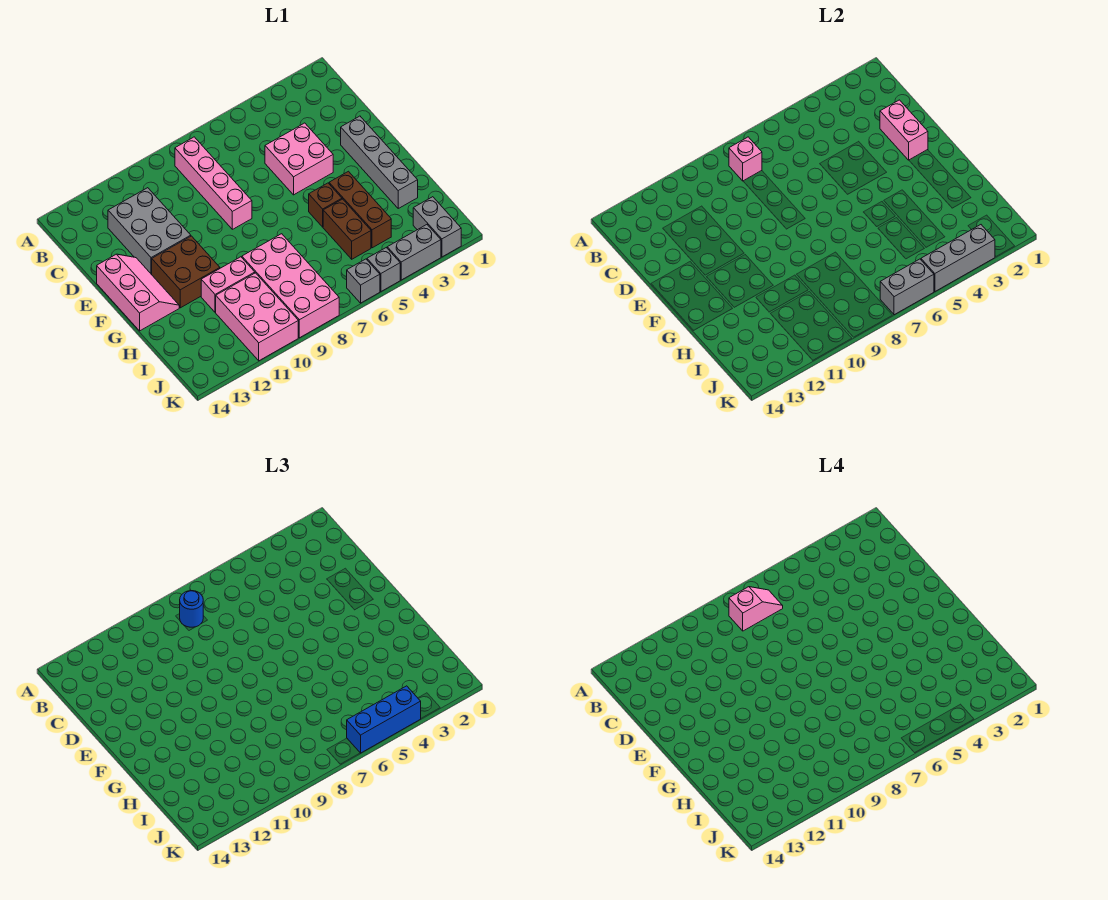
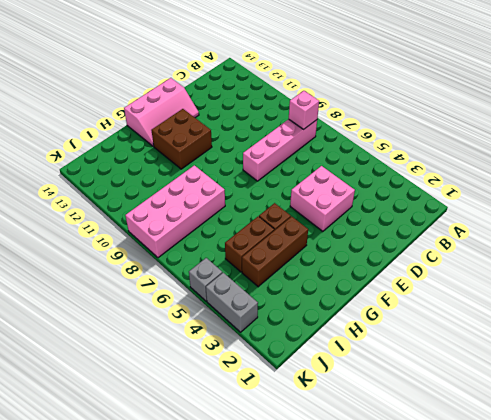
none -> grey brick C11:E12 level 1
none -> grey brick E2:H2 level 1
none -> pink brick H10:H11 level 1

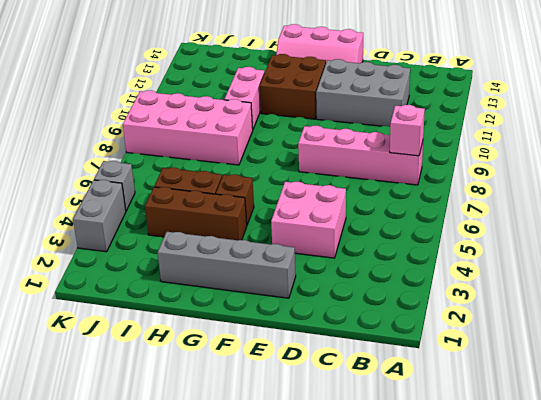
none -> pink brick I10:K11 level 1
none -> grey brick J2:K2 level 1
none -> grey brick K6 level 1

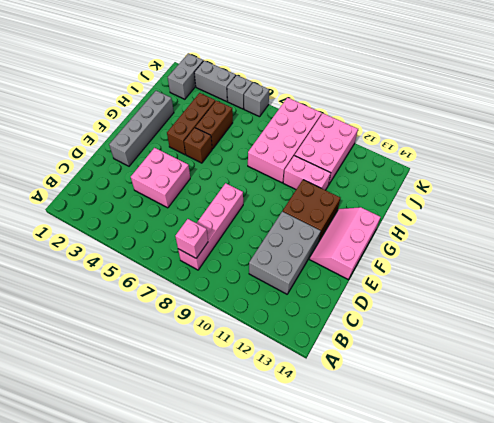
none -> pink brick D2:E2 level 2
none -> grey brick K3:K5 level 2
none -> grey brick K6:K7 level 2

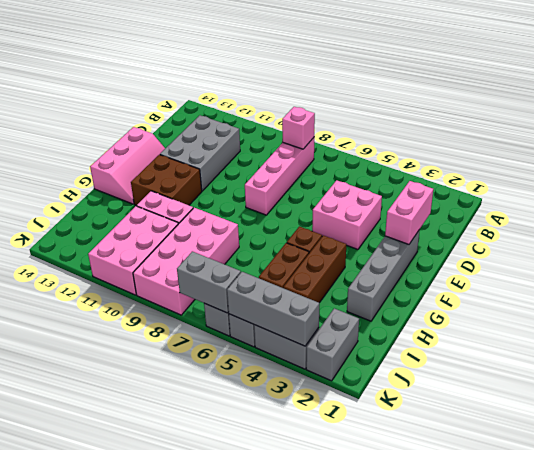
none -> blue round brick B8 level 3
none -> blue brick K4:K6 level 3
none -> pink slope B7:B8 level 4 top 8

